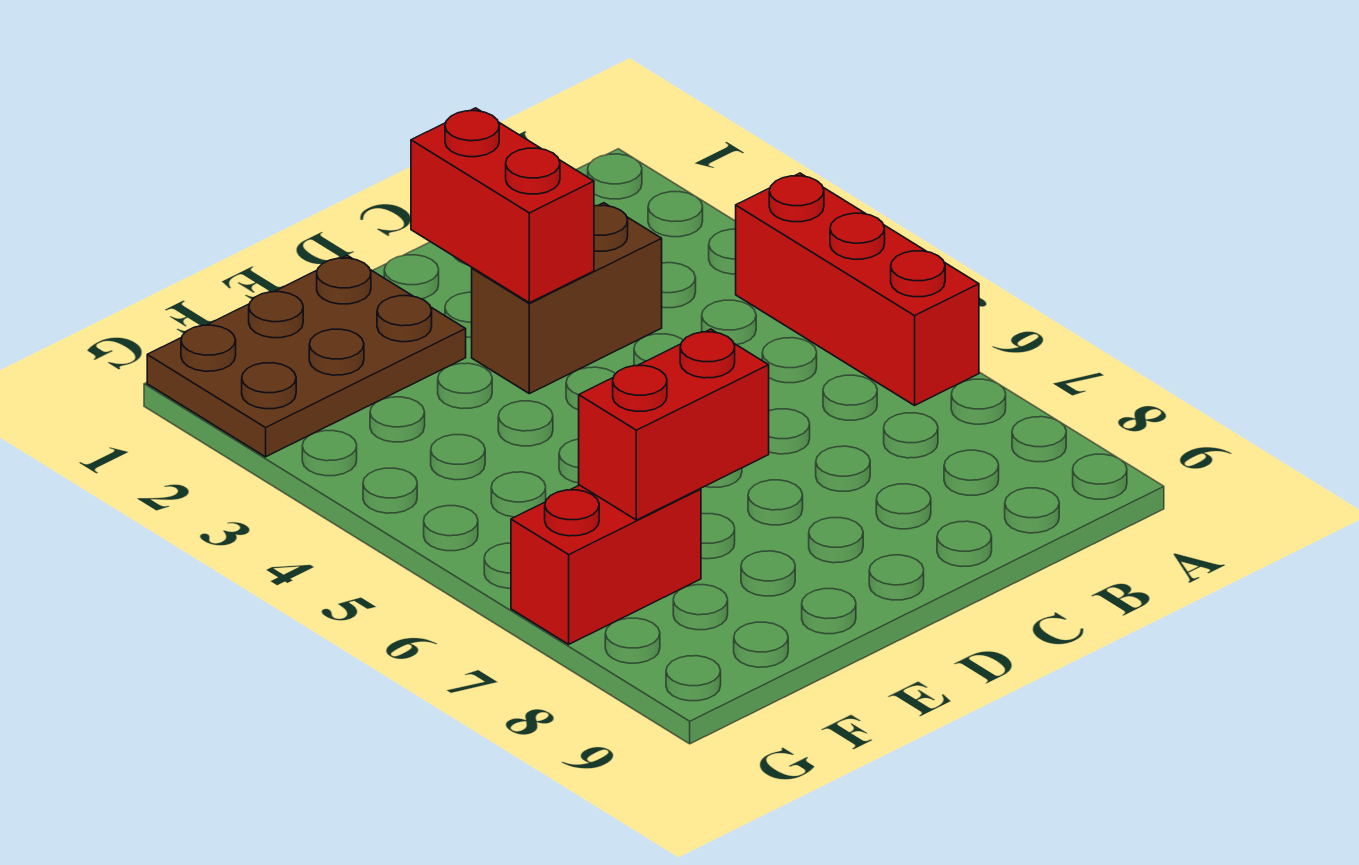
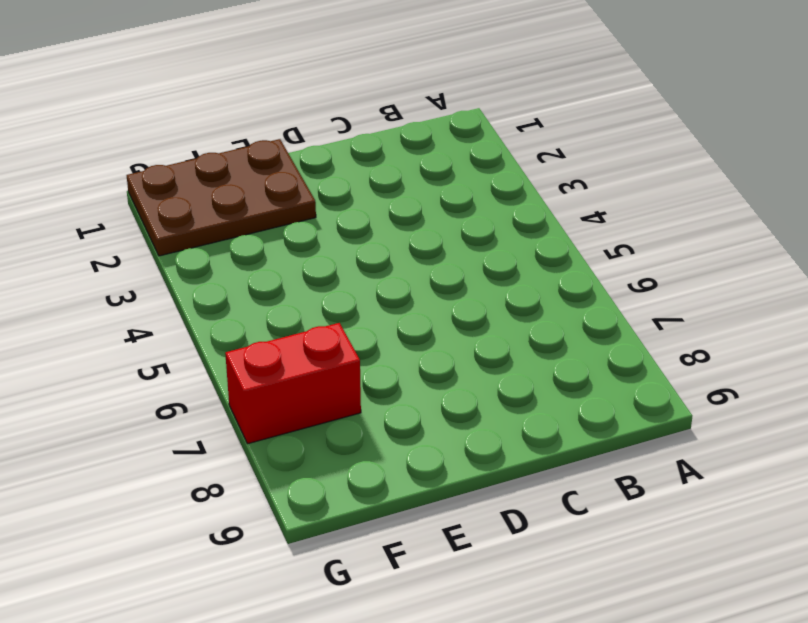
none -> red brick A4:A6 level 1
none -> brown brick C3:D3 level 1

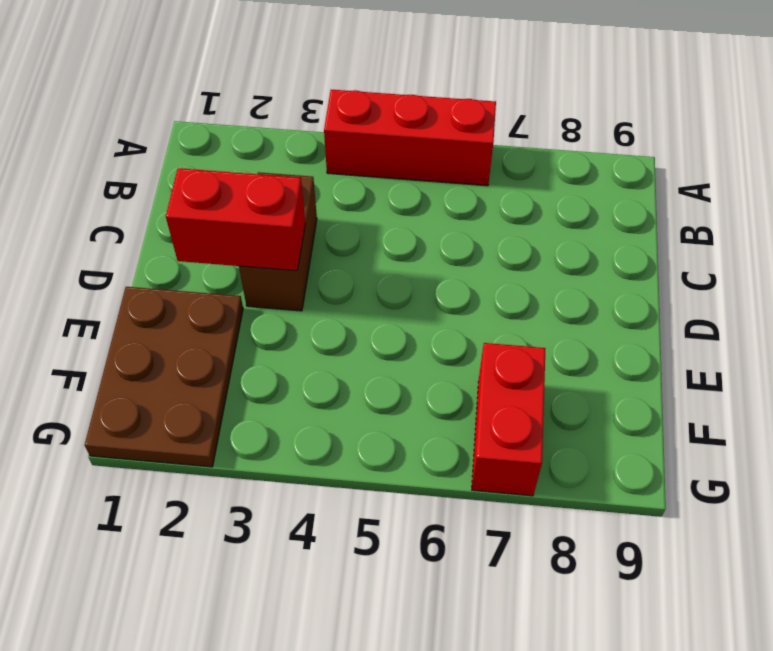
none -> red brick E7:F7 level 2

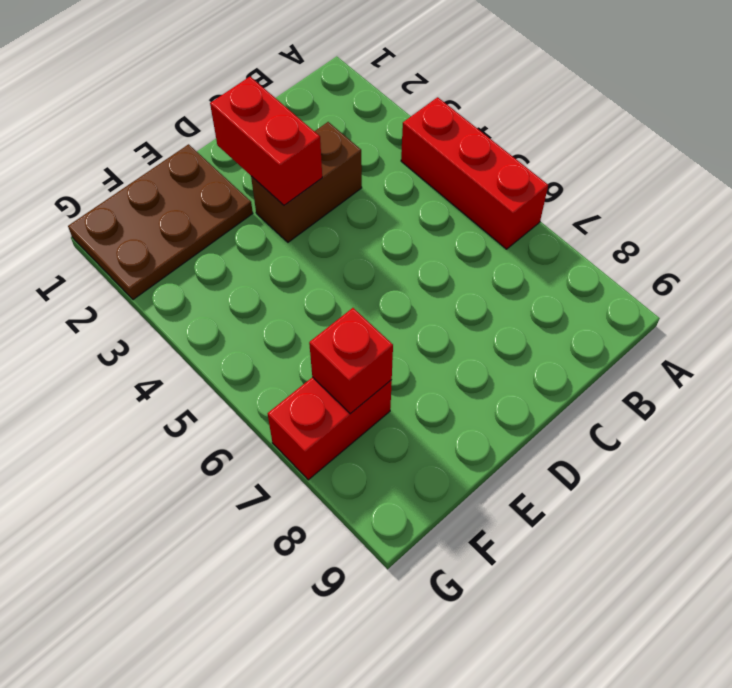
red brick F7 level 2 -> red brick E7:F7 level 2

